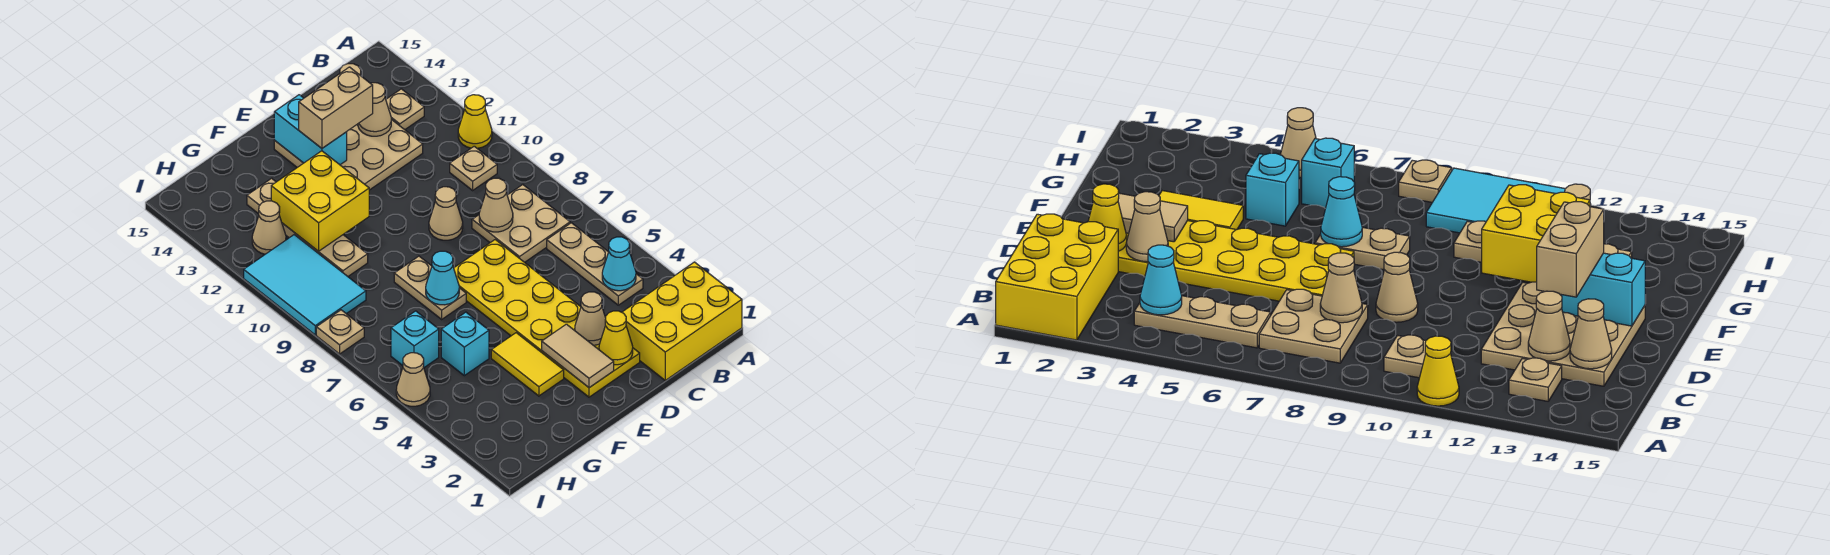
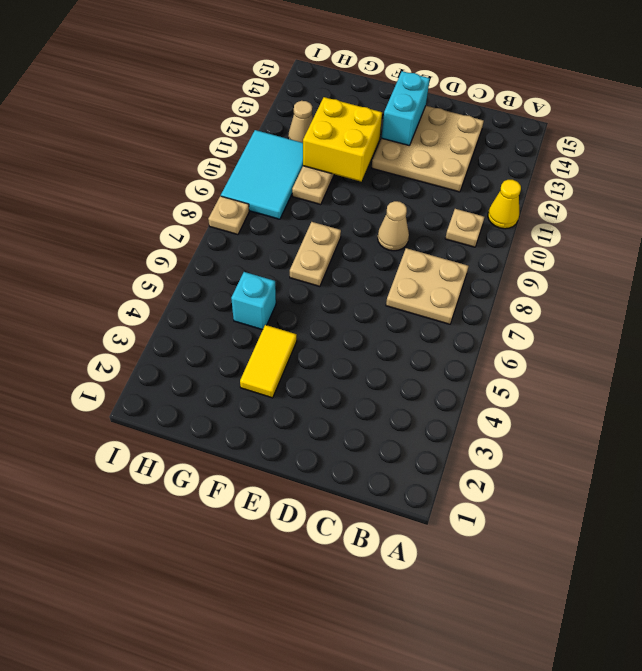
none -> yellow brick A1:C2 level 1
none -> tan plate B4:B6 level 1
none -> tan plate B13 level 1

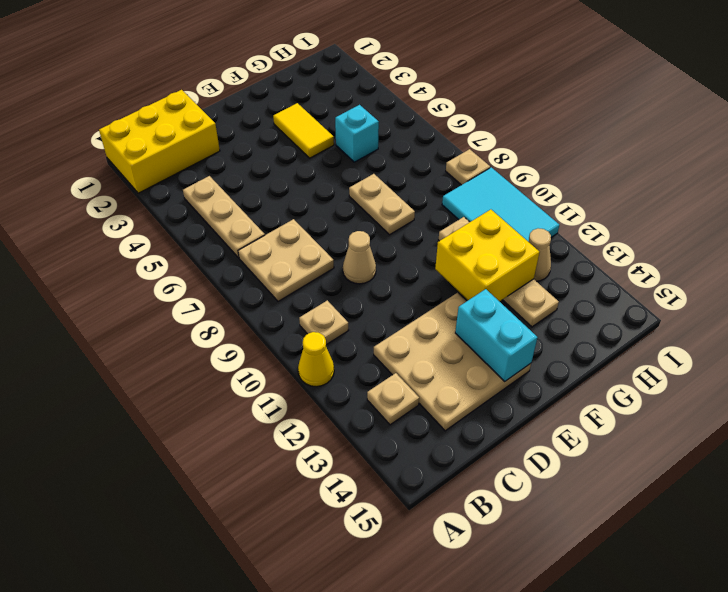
none -> yellow plate D2:E7 level 1
none -> cyan brick H6 level 1
none -> tan cone I5 level 1

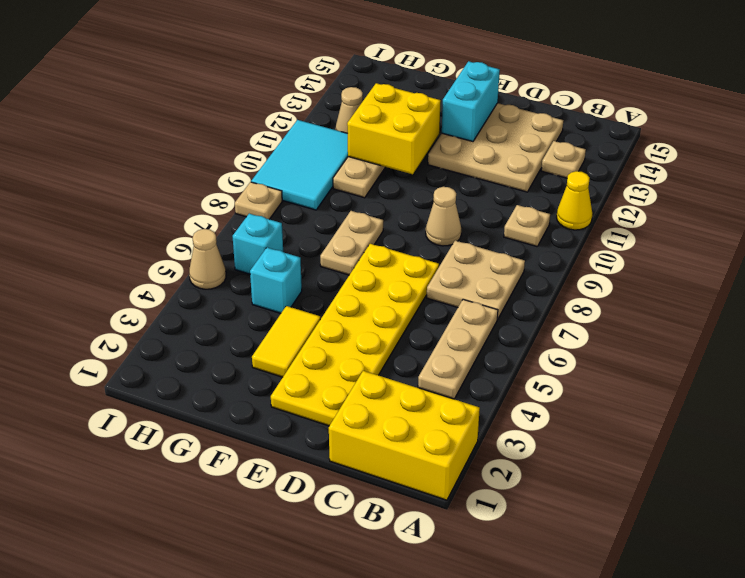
none -> cyan cone B4 level 2
none -> tan cone C8 level 2
none -> tan cone C13 level 2

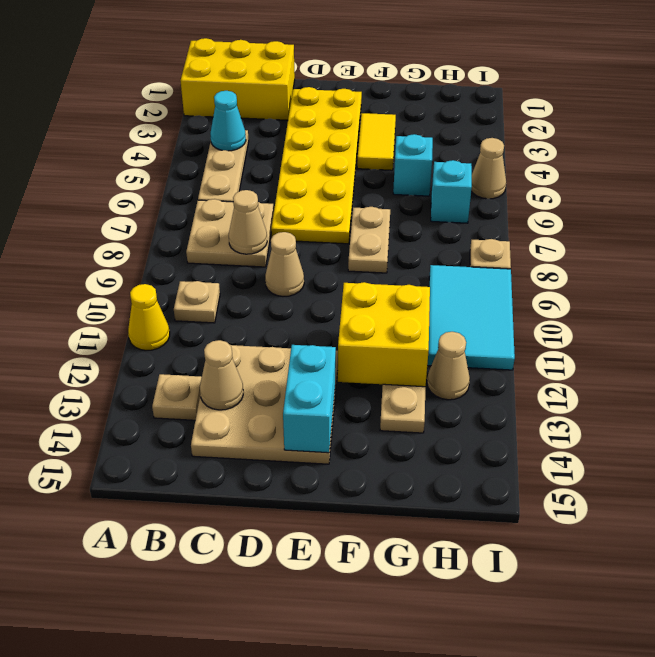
none -> tan cone C14 level 2
none -> yellow cone D2 level 2
none -> tan cone D3 level 2

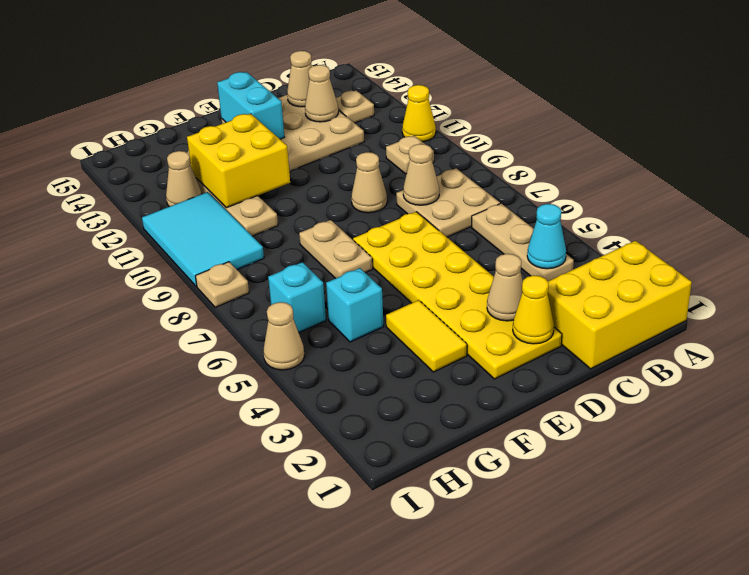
none -> tan tile E2:E3 level 2
none -> cyan cone F7 level 2
none -> tan brick D13:E13 level 3

